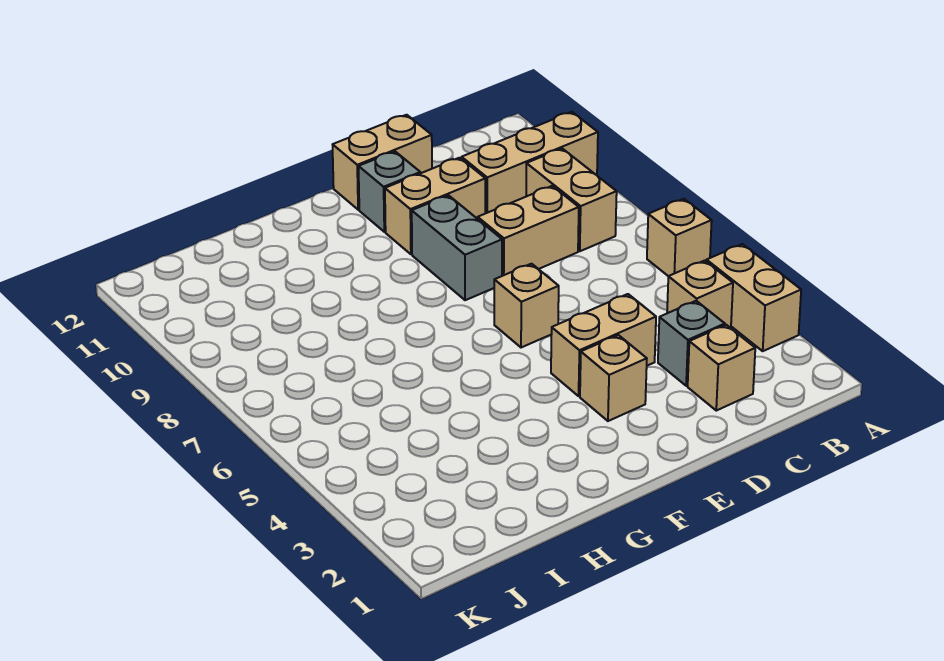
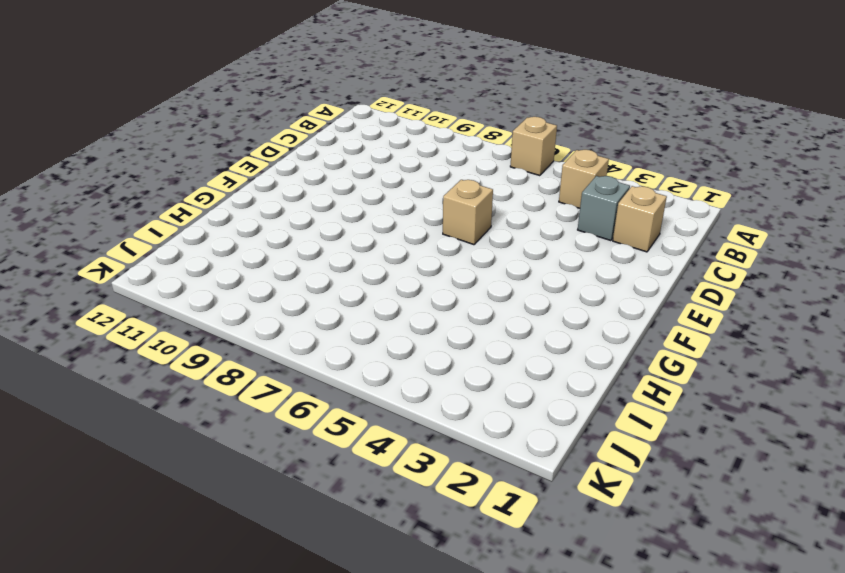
none -> tan brick A3:A4 level 1
none -> tan brick A10:C10 level 1
none -> tan brick B8:B9 level 1

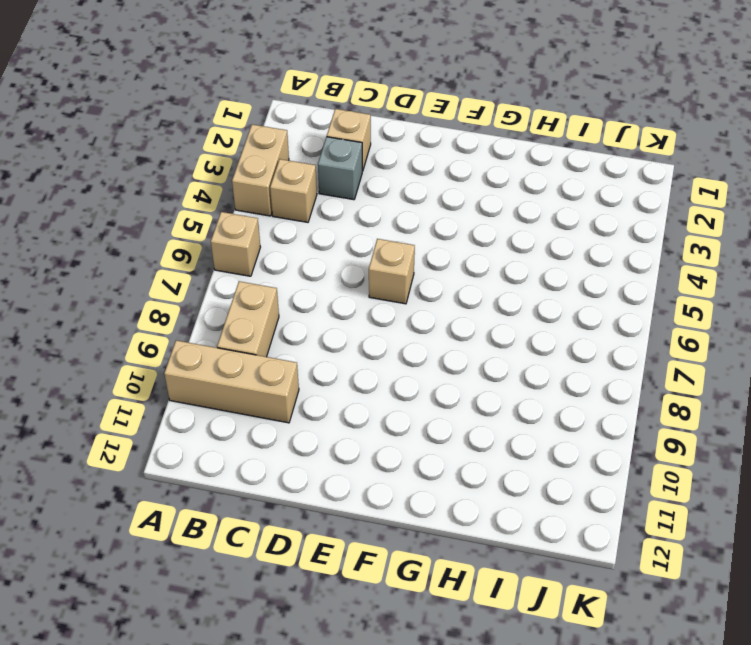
none -> tan brick C8:D8 level 1
none -> tan brick D4:E4 level 1
none -> tan brick D10:E10 level 1

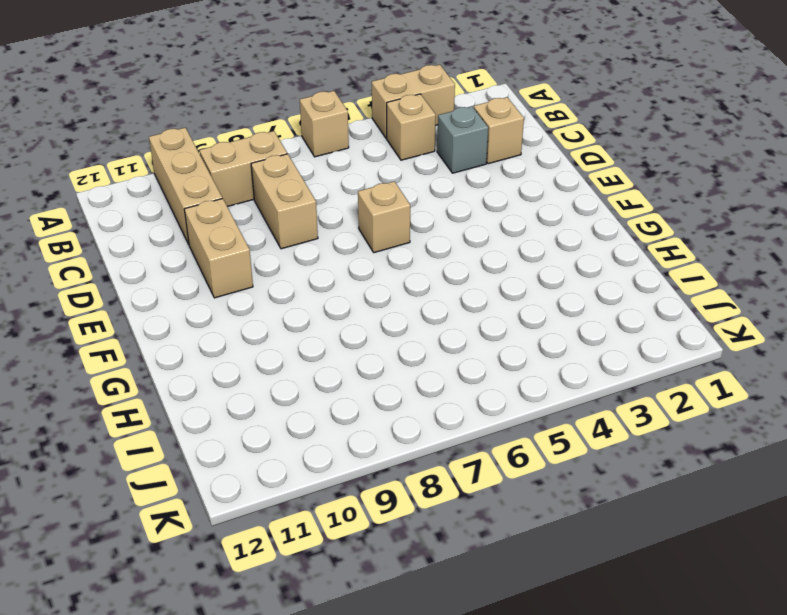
none -> tan brick D4:E4 level 1
none -> tan brick D12:E12 level 1
none -> tan brick E3 level 1

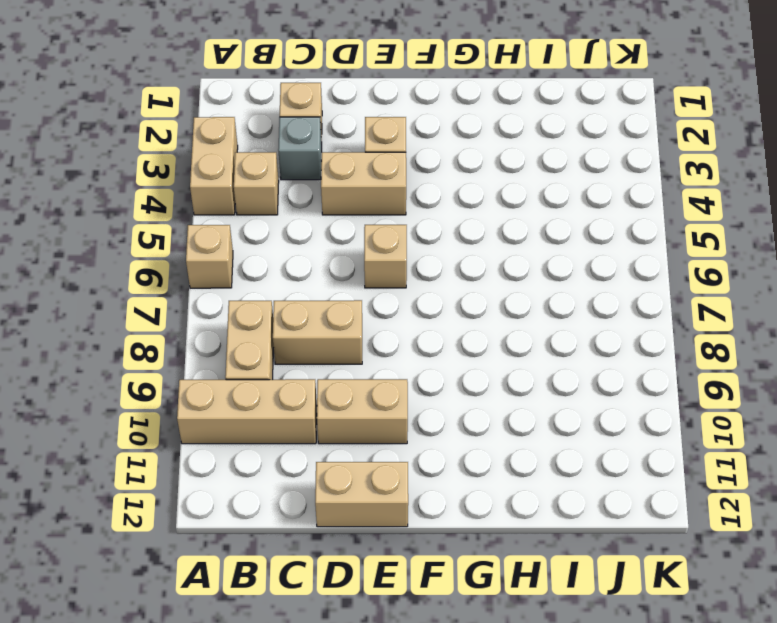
none -> grey brick E8:E9 level 1
none -> grey brick E11 level 1

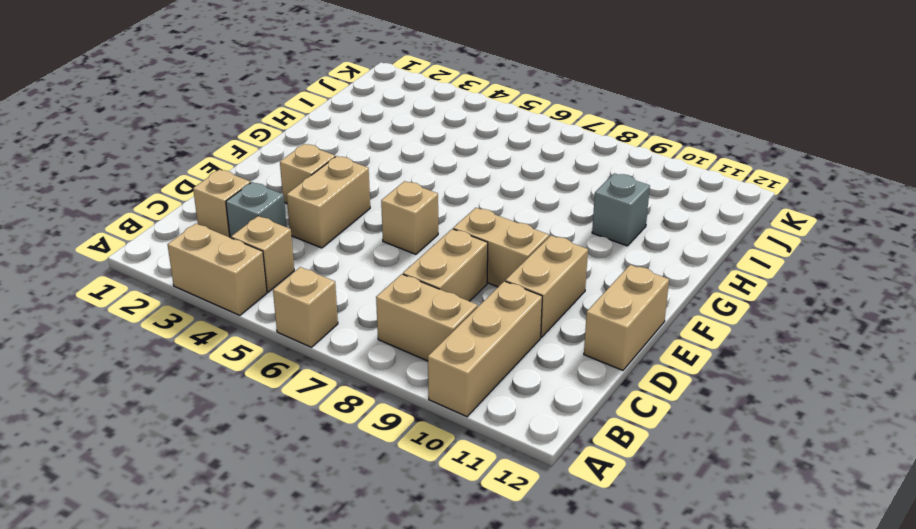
tan brick E8:E9 level 1 -> grey brick E8:E9 level 1
grey brick H10 level 1 -> grey brick E11 level 1

